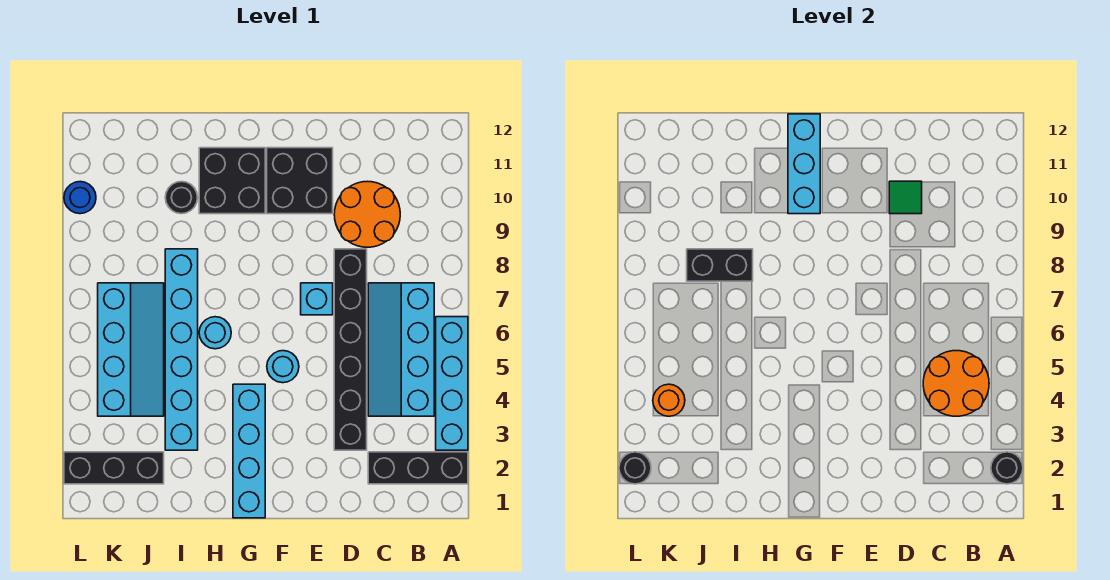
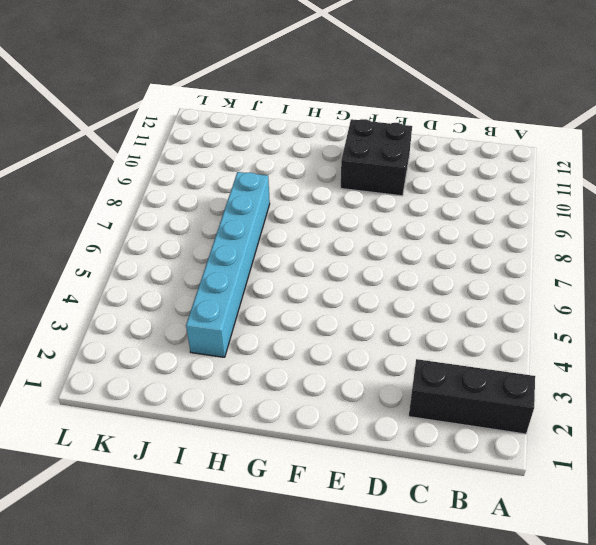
none -> cyan brick A3:A6 level 1
none -> cyan slope B4:C7 level 1 top B
none -> orange round brick C9:D10 level 1

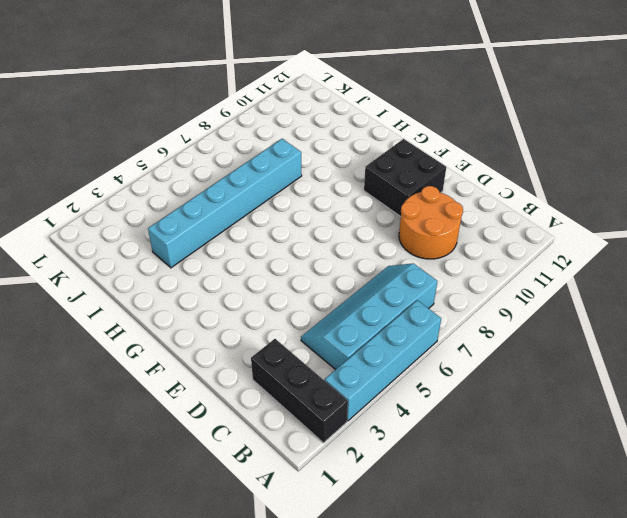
none -> black brick D3:D8 level 1
none -> cyan brick E7 level 1
none -> cyan round brick F5 level 1

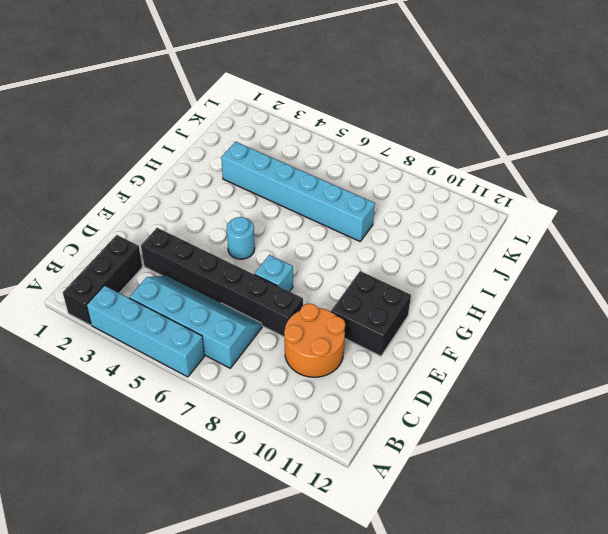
none -> cyan brick G1:G4 level 1
none -> black brick G10:H11 level 1
none -> cyan round brick H6 level 1

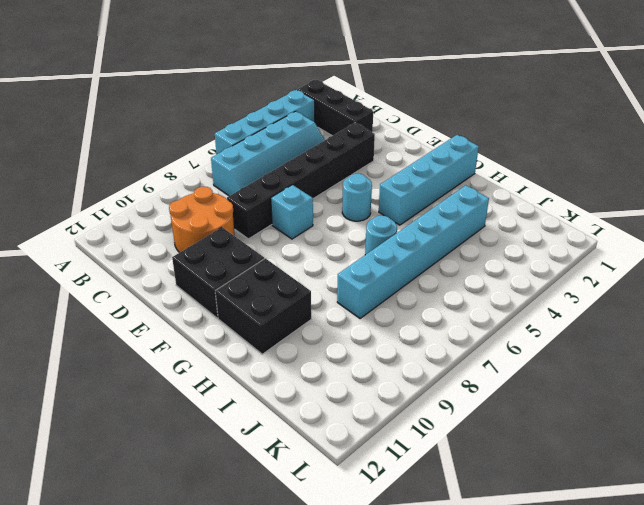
none -> black round brick I10 level 1
none -> black brick J2:L2 level 1
none -> cyan slope J4:K7 level 1 top K

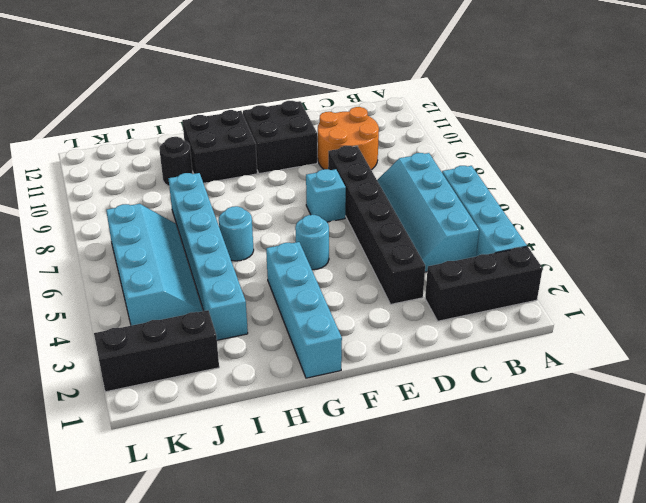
none -> blue round brick L10 level 1
none -> black round brick A2 level 2
none -> orange round brick B4:C5 level 2

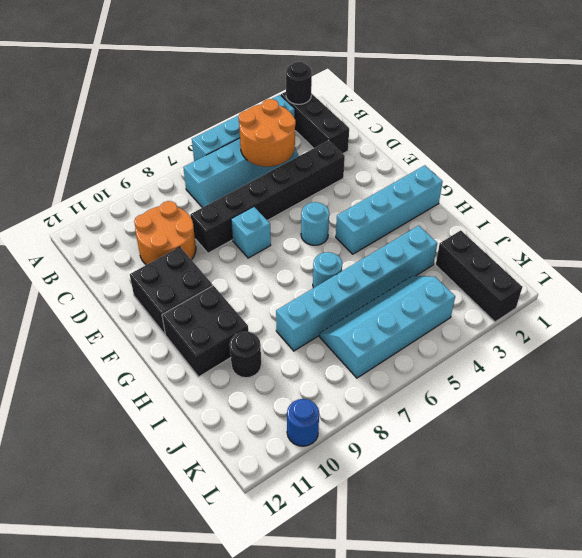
none -> green tile D10 level 2
none -> cyan brick G10:G12 level 2
none -> black brick I8:J8 level 2

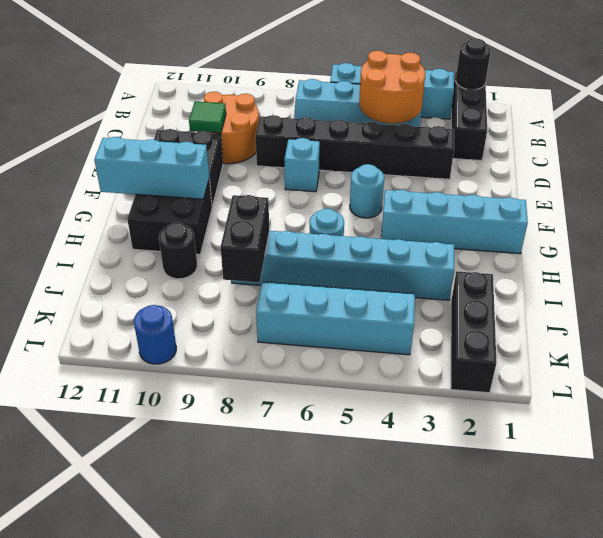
none -> orange round brick K4 level 2
none -> black round brick L2 level 2

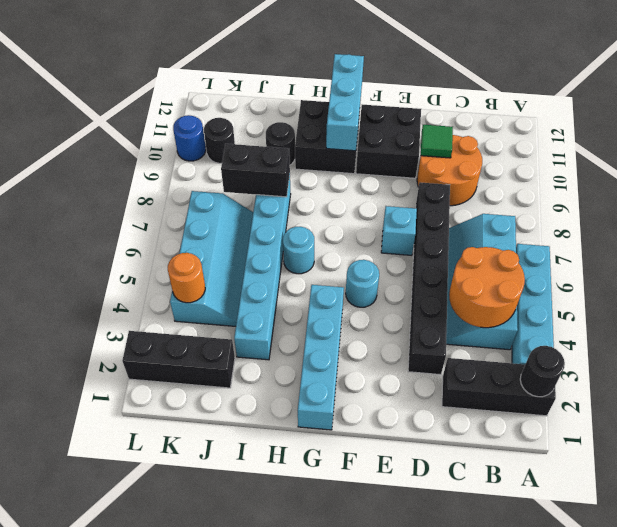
black round brick K10 level 1 -> black round brick L2 level 2

